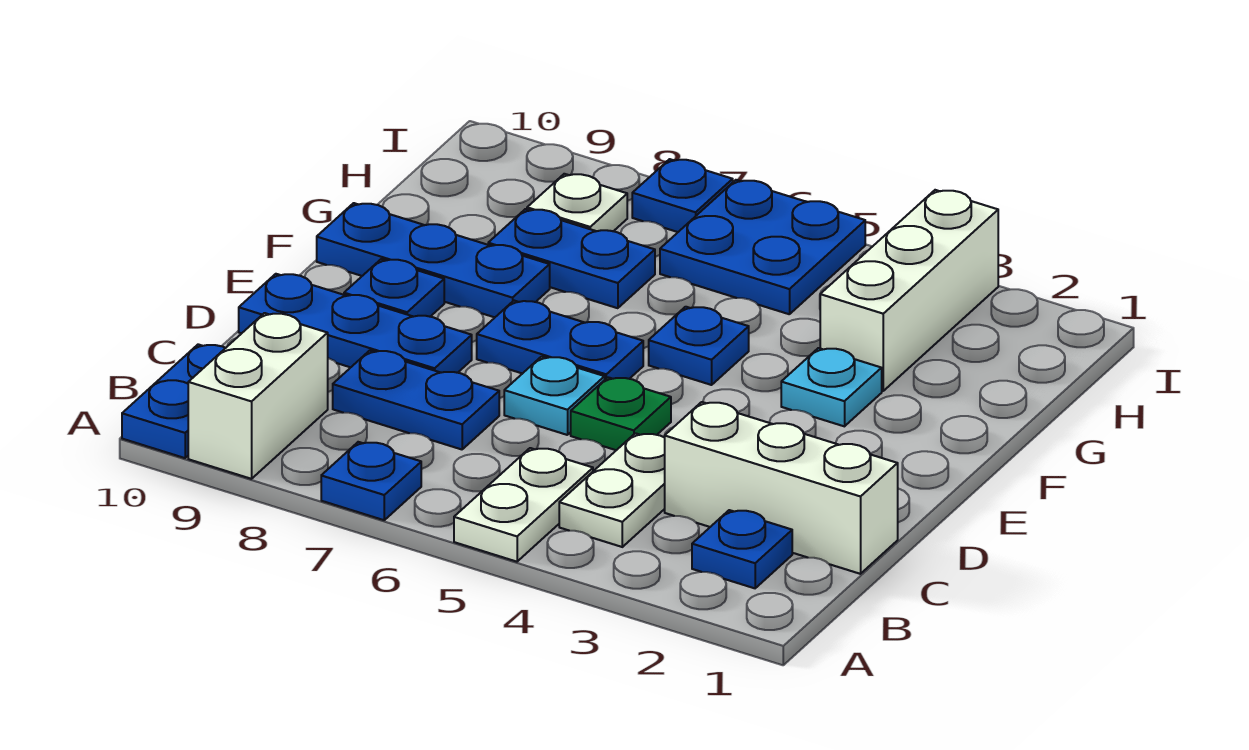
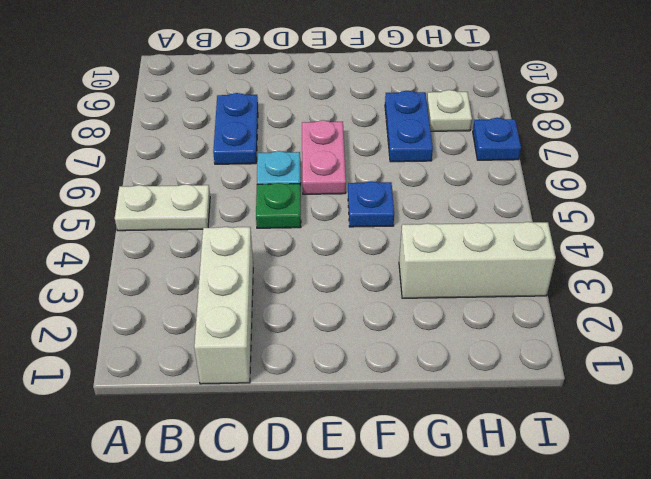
pink plate E6:E7 level 1 -> blue plate E6:E7 level 1
none -> blue plate A7 level 1
none -> white brick A9:B9 level 1
none -> blue plate A10:B10 level 1

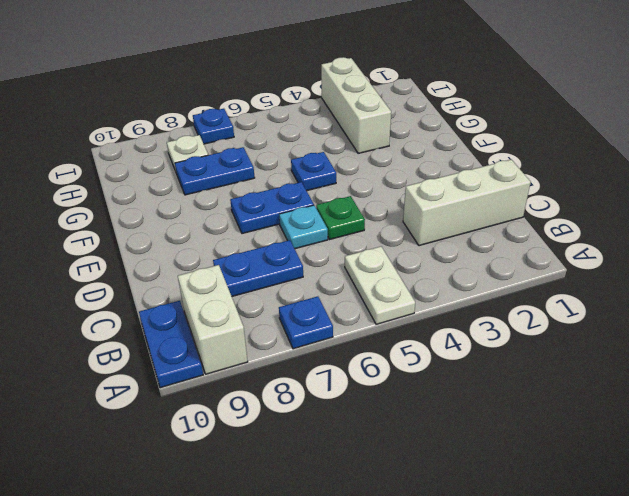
none -> blue plate B2 level 1
none -> white plate B4:C4 level 1
none -> blue plate D8:D10 level 1

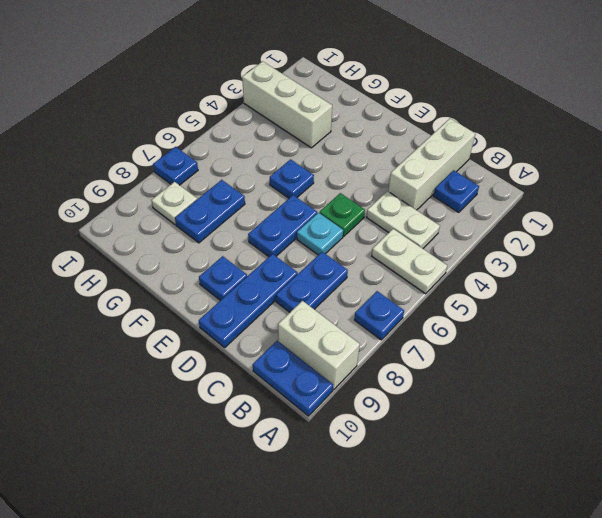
none -> cyan plate F3 level 1
none -> blue plate F8:F10 level 1
none -> blue plate H5:I6 level 1

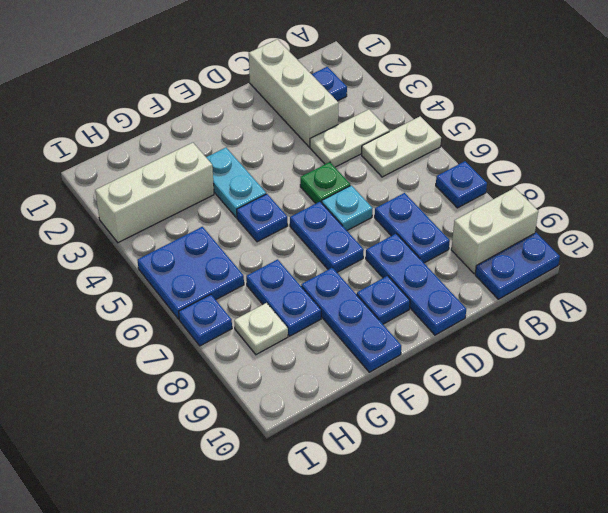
cyan plate F3:F4 level 1 -> cyan plate F3 level 1

